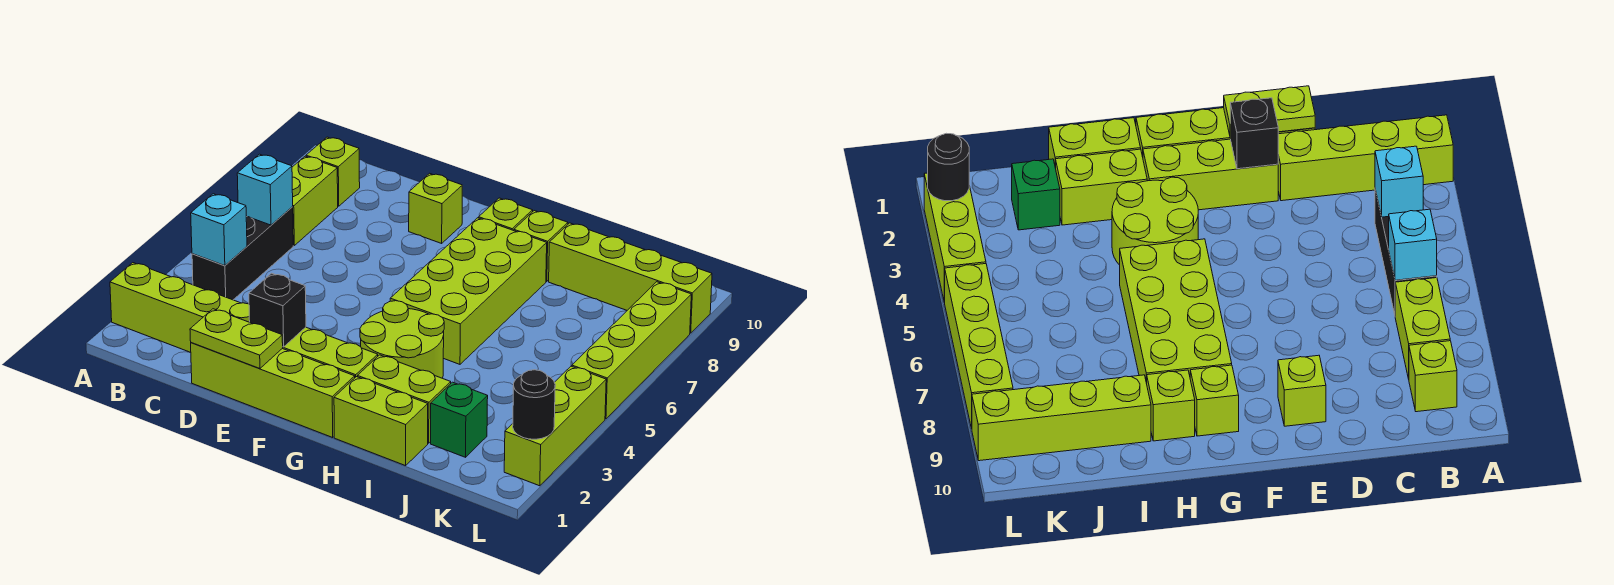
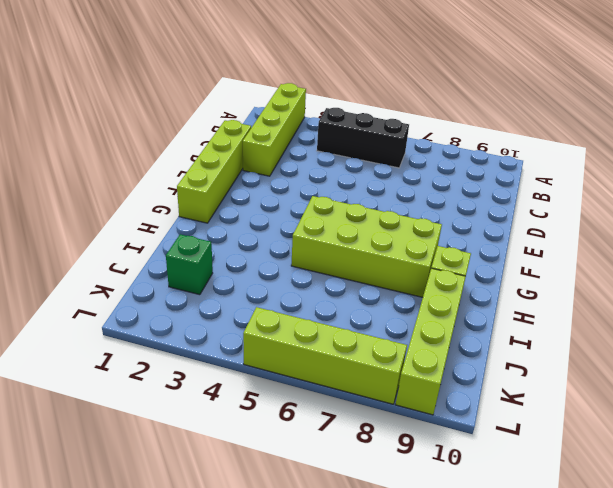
none -> lime brick B7:B8 level 1
none -> lime brick B9 level 1
none -> lime brick E2:G2 level 1

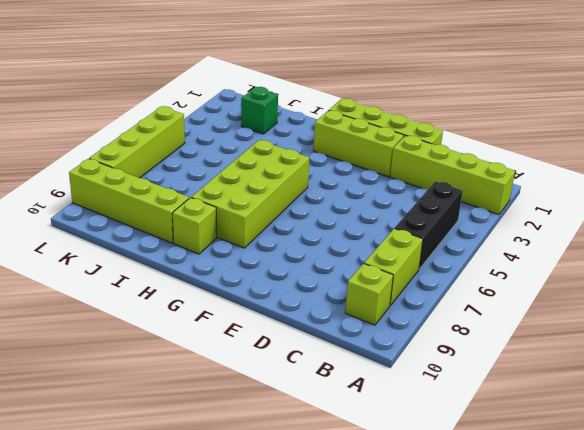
none -> lime brick E9 level 1
none -> lime round brick G3:H4 level 1
none -> lime brick G9 level 1

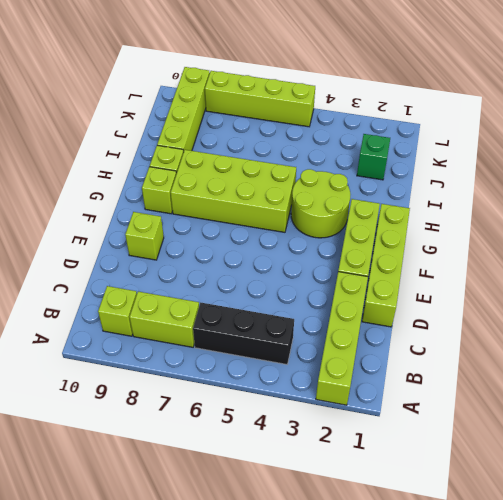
none -> lime brick H1:I1 level 1
none -> lime brick H2:I2 level 1
none -> lime brick L2:L4 level 1

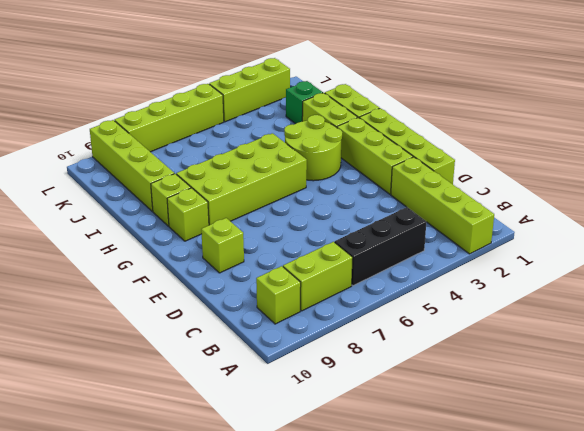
none -> cyan brick B4 level 2
none -> cyan brick B6 level 2
none -> lime plate D1:E1 level 2

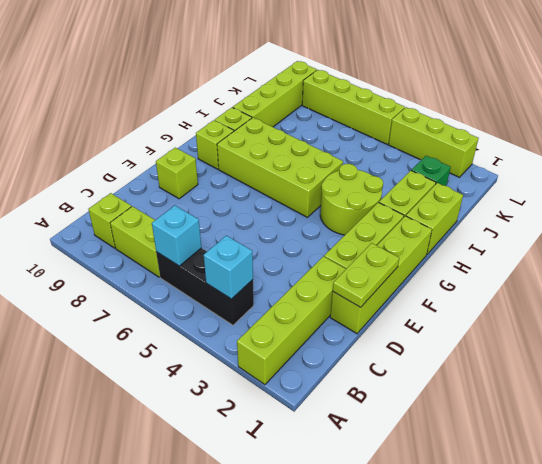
none -> black brick E2 level 2
none -> black round brick L2 level 2

